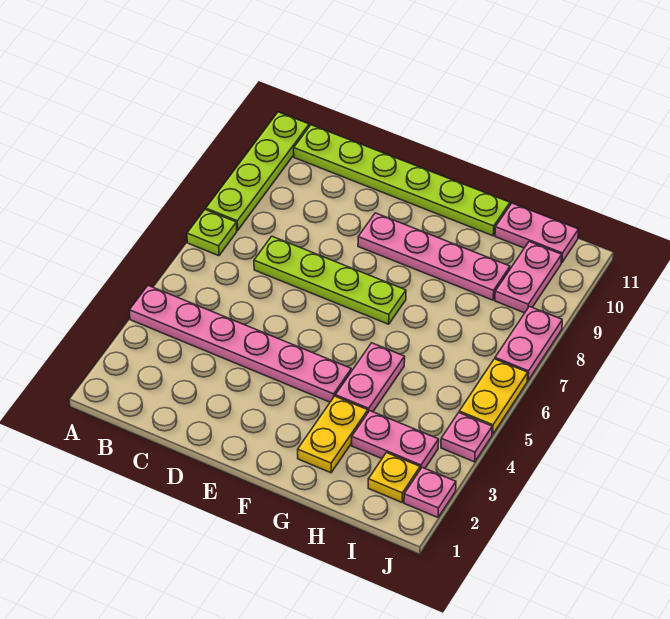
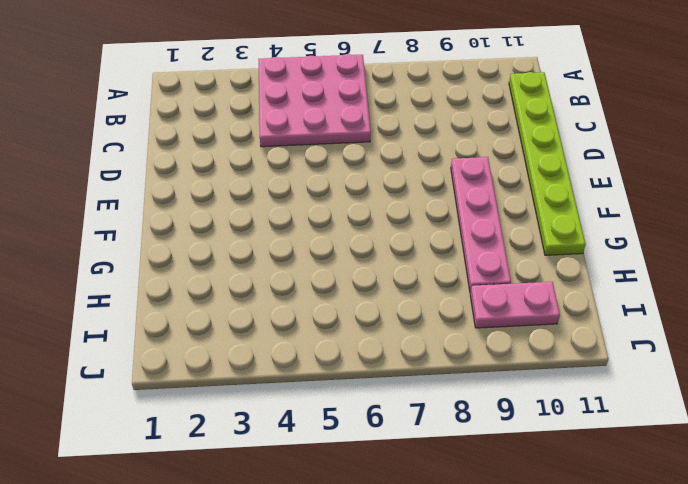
pink plate A4:C6 level 1 -> pink plate A4:F4 level 1
none -> lime plate A7 level 1
none -> lime plate A8:A11 level 1
none -> lime plate C7:F7 level 1

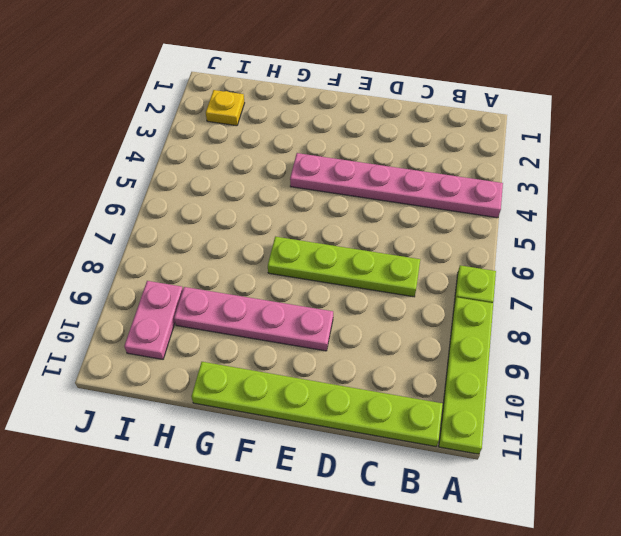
none -> yellow plate G2:G3 level 1
none -> pink plate G4:G5 level 1
none -> pink plate H3:I3 level 1

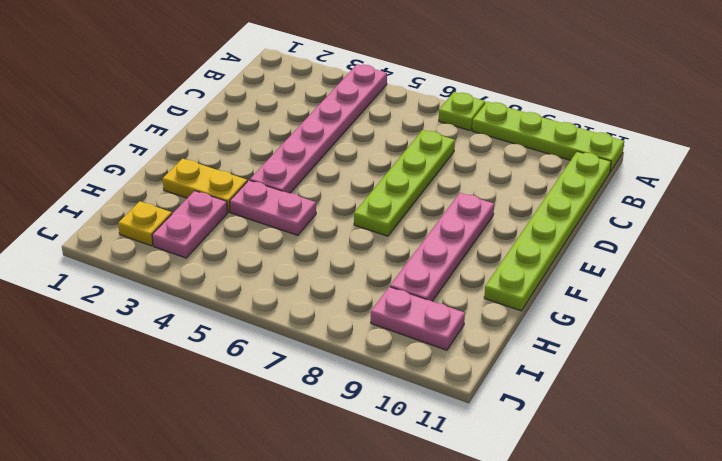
none -> pink plate H11:I11 level 1
none -> pink plate J2 level 1
none -> pink plate J4 level 1

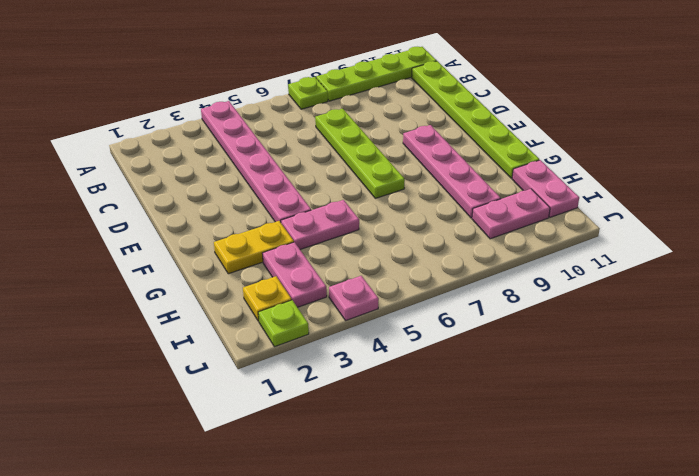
lime plate J2 level 1 -> pink plate J2 level 1
none -> yellow plate J5:J6 level 1
none -> pink plate J7:J8 level 1

